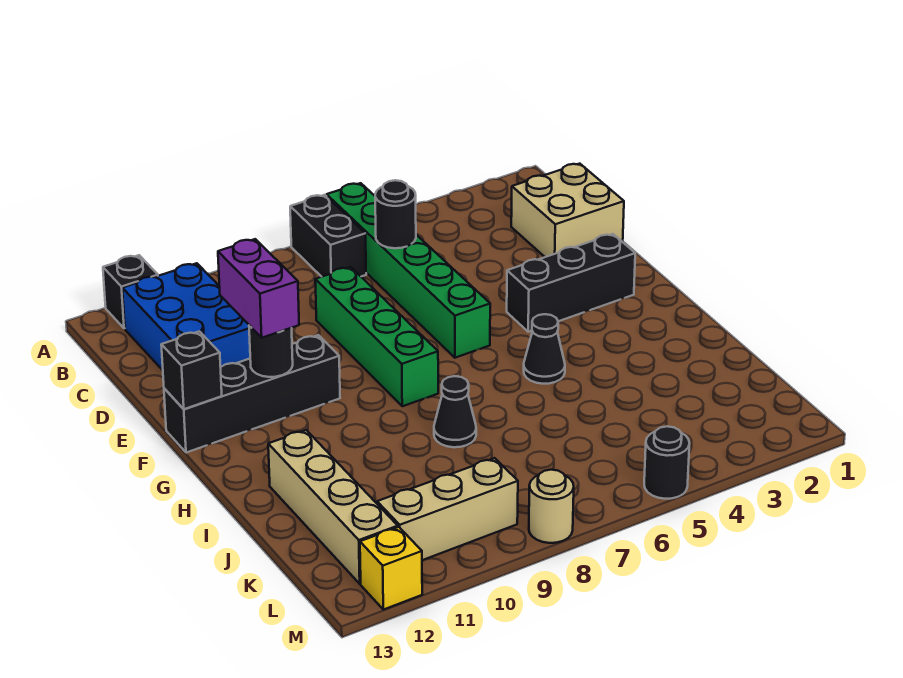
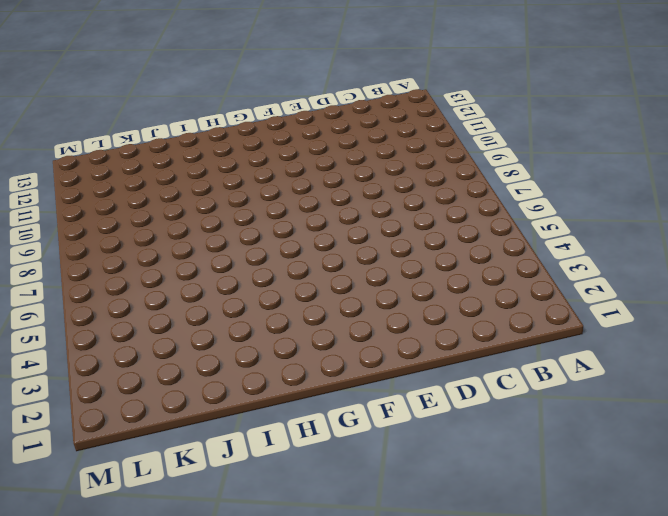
none -> green brick A6:F6 level 1
none -> black brick A7:B7 level 1
none -> black brick A12 level 1

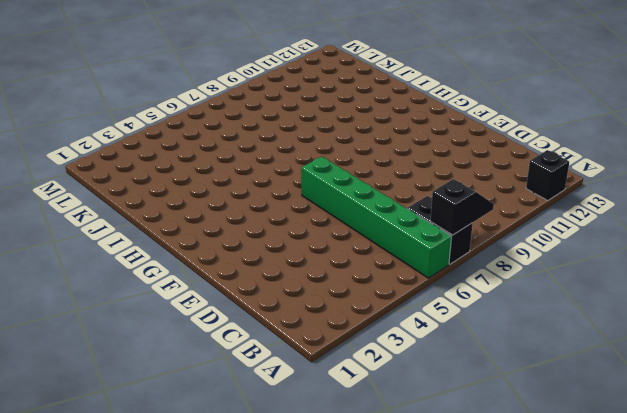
black slope A7:A8 level 2 top 7 -> none
none -> blue brick B11:D12 level 1
none -> tan brick C1:D2 level 1
none -> green brick D8:G8 level 1

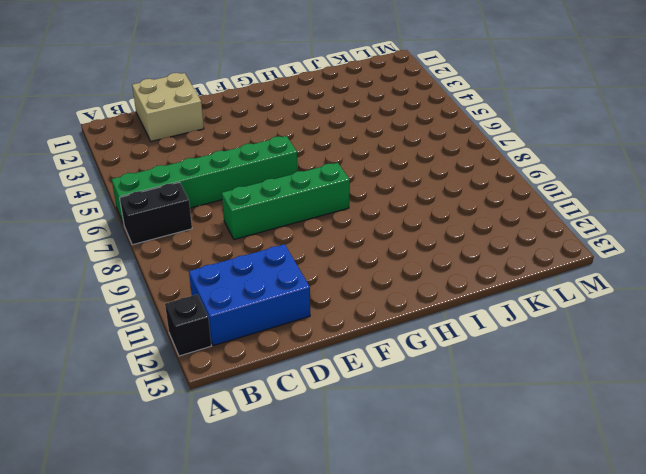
none -> black brick F2:F4 level 1
none -> black brick F10:F13 level 1
none -> black cone H5 level 1

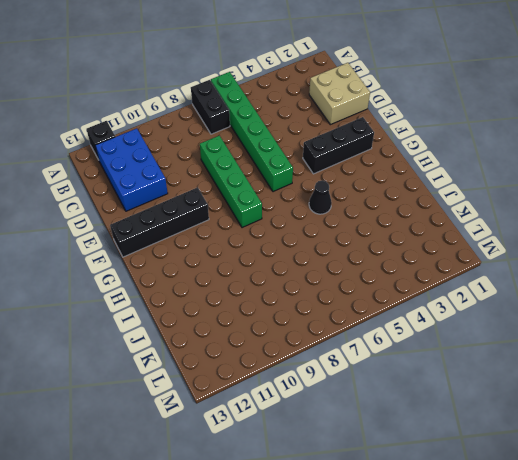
none -> black cone I8 level 1
none -> tan brick I12:L12 level 1
none -> tan brick L9:L11 level 1

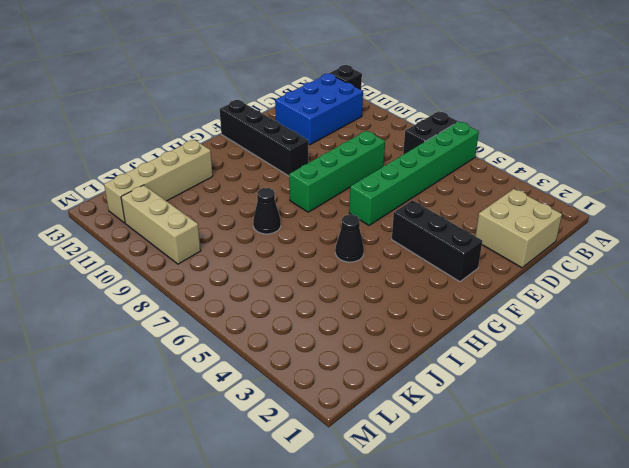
none -> black round brick M5 level 1
none -> tan round brick M8 level 1
none -> yellow brick M12 level 1

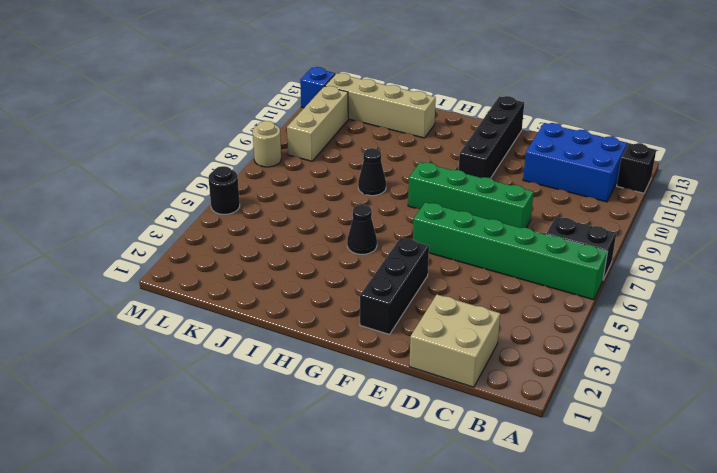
blue brick M12 level 1 -> yellow brick M12 level 1
none -> black round brick C6 level 2
none -> black round brick F11 level 2
none -> black brick F13 level 2

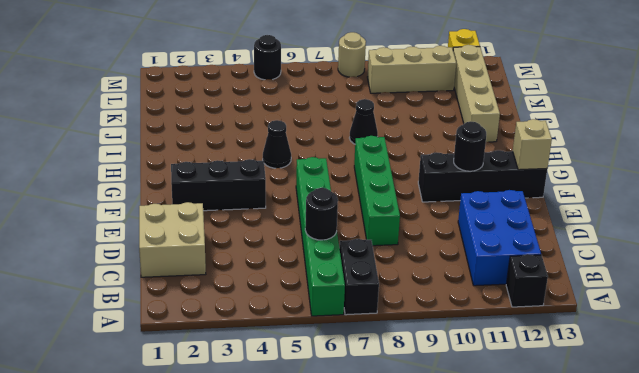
tan brick F13 level 2 -> black brick F13 level 2
none -> purple brick E11:F11 level 3

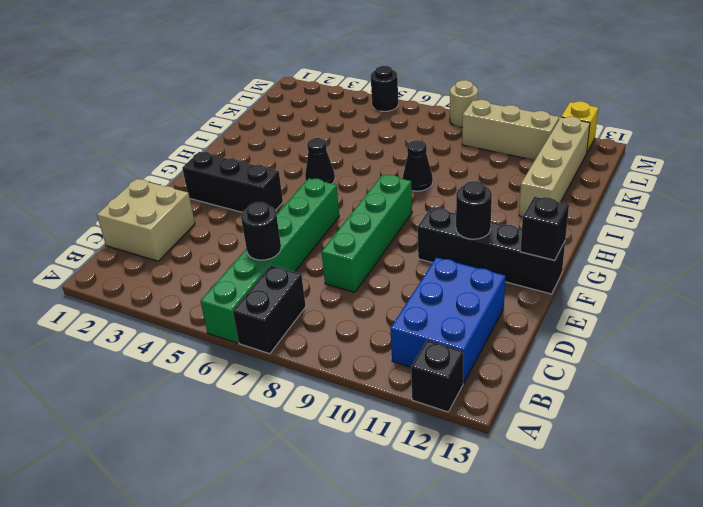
none -> purple brick E11:F11 level 3

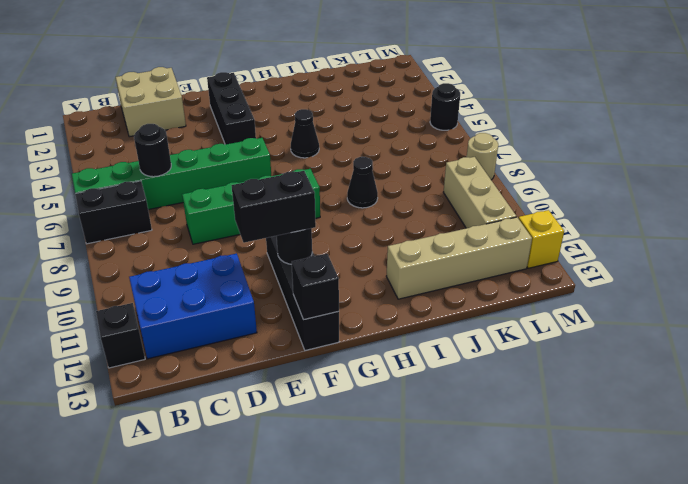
black brick E11:F11 level 3 -> purple brick E11:F11 level 3

